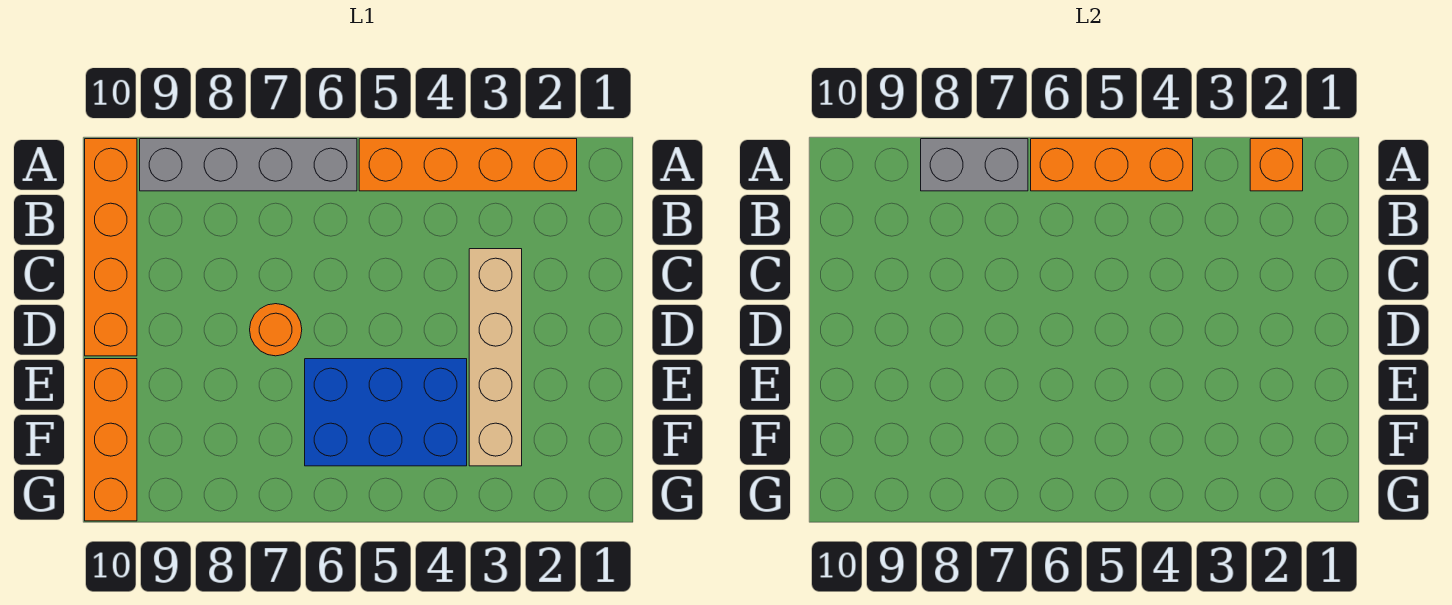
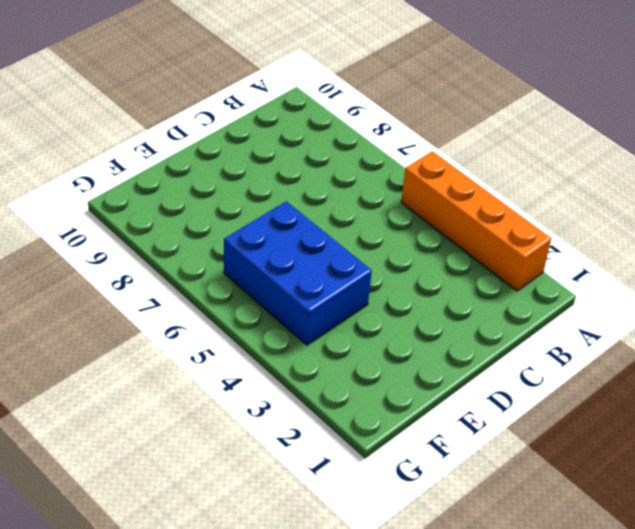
none -> grey brick A6:A9 level 1
none -> orange brick A10:D10 level 1

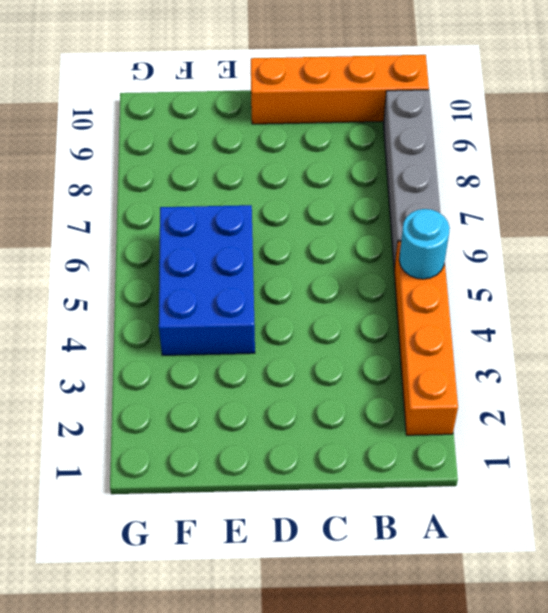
cyan round brick A5 level 2 -> orange brick A4:A6 level 2
none -> tan brick C3:F3 level 1
none -> orange round brick D7 level 1

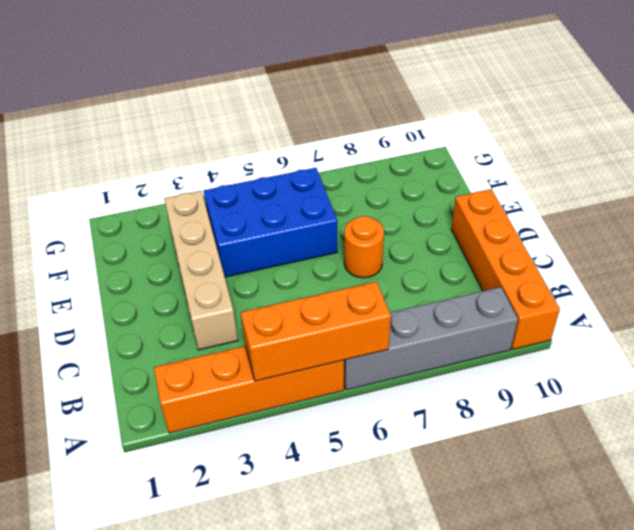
none -> orange brick E10:G10 level 1
none -> orange brick A2 level 2

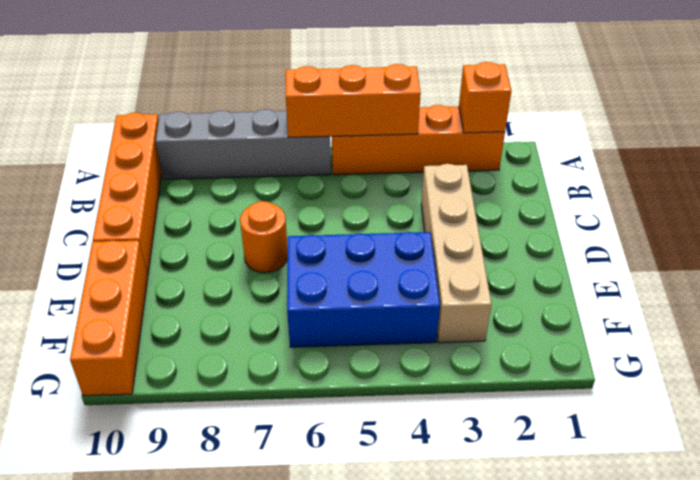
none -> grey brick A7:A8 level 2

